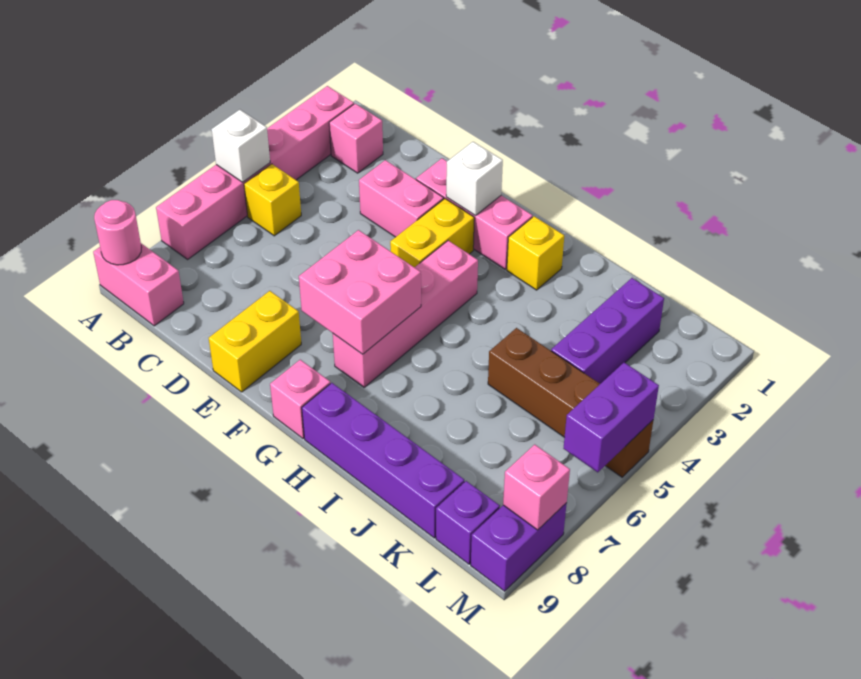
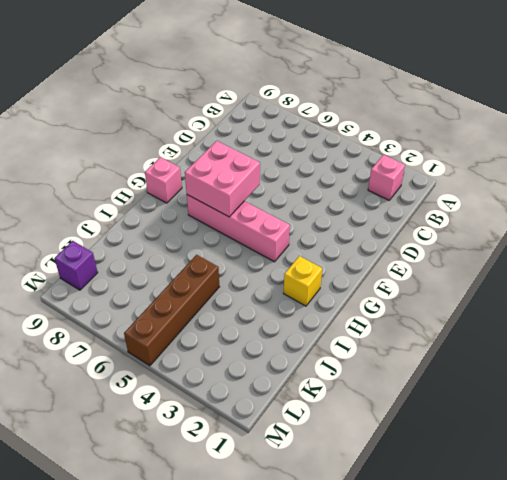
none -> pink brick A2:A7 level 1
none -> pink brick A9:B9 level 1
none -> yellow brick B5 level 1

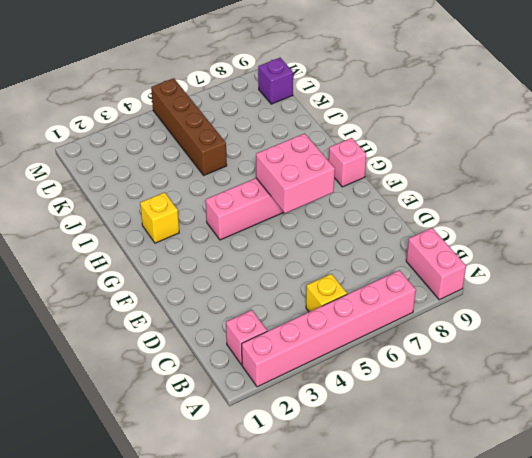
none -> pink brick D3:E3 level 1
none -> pink brick E2:G2 level 1
none -> yellow brick E8:E9 level 1

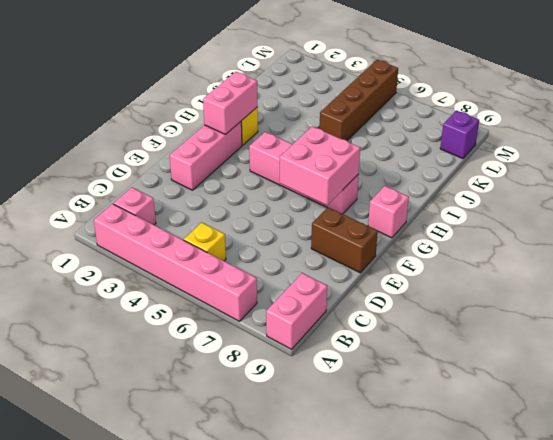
brown brick E8:E9 level 1 -> yellow brick E8:E9 level 1
pink brick G2:H2 level 2 -> pink brick D3:E3 level 1
none -> yellow brick F3:F4 level 1
none -> purple brick H9:K9 level 1
none -> purple brick K2:K4 level 1

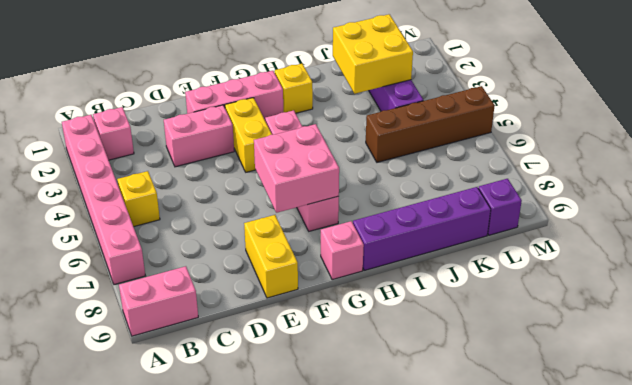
yellow brick J2:K3 level 2 -> none
none -> purple brick M8:M9 level 1
none -> white brick A5 level 2
none -> pink round brick A9 level 2

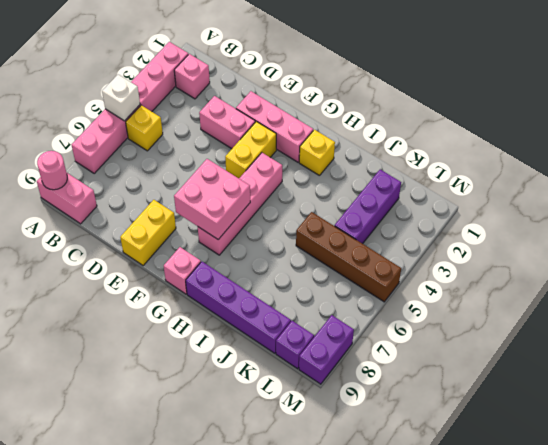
none -> white brick F2 level 2
none -> purple brick M5:M6 level 2
none -> pink brick M8 level 2

